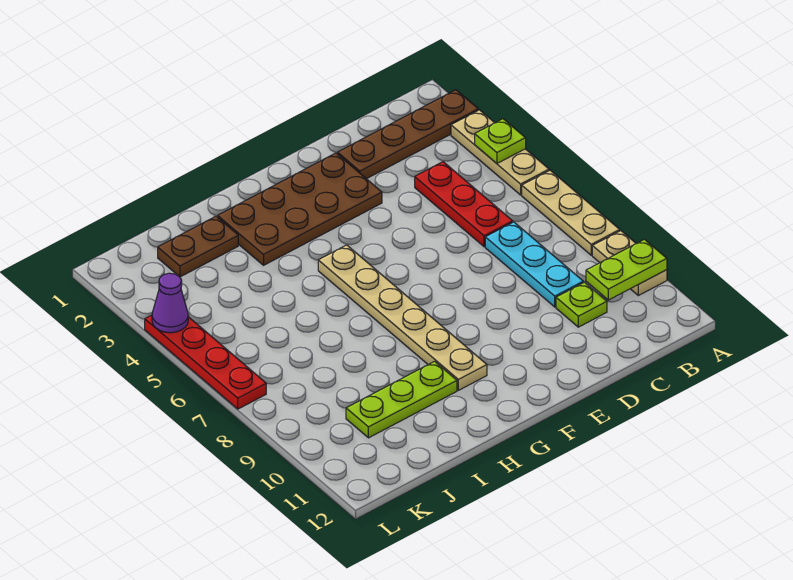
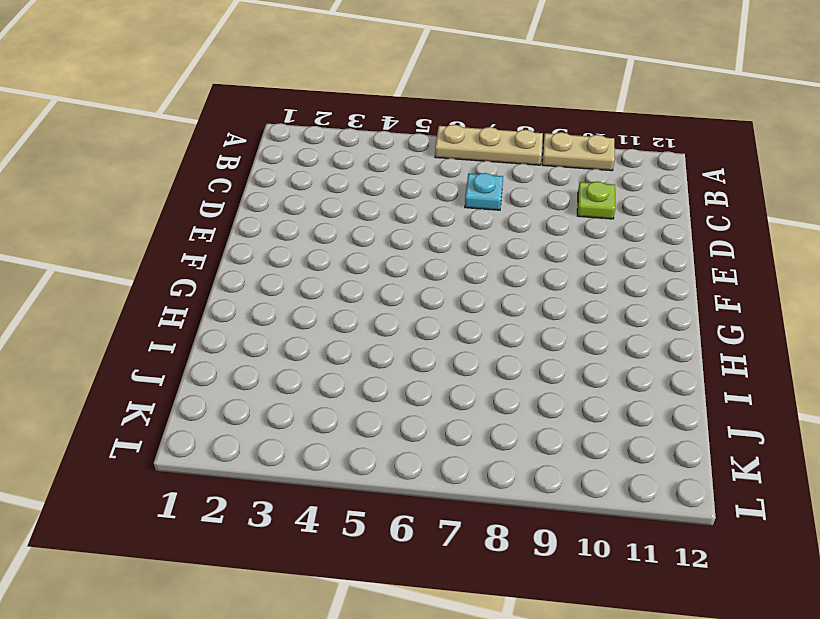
cyan plate C7 level 1 -> cyan plate C7:C9 level 1
none -> brown plate A2:D2 level 1
none -> tan plate A3:A5 level 1
none -> red plate C4:C6 level 1

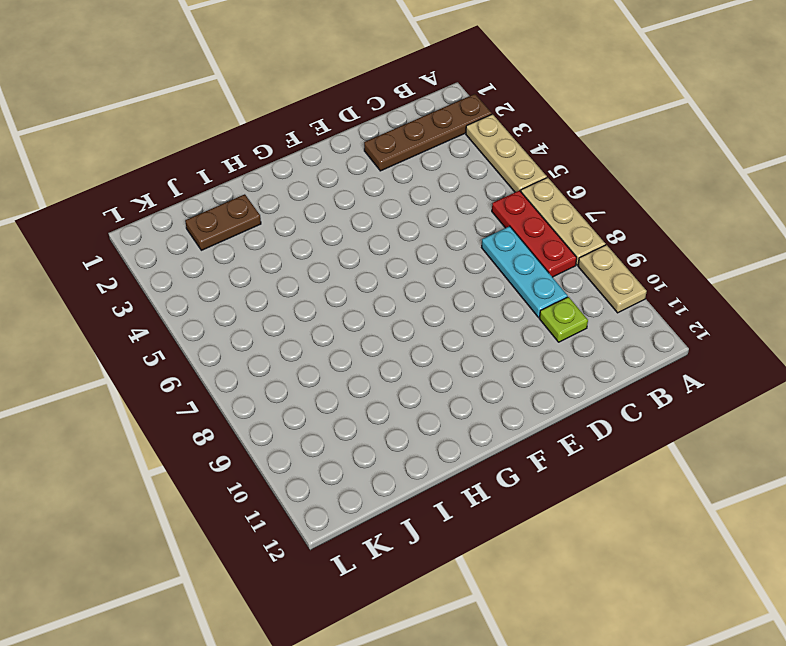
red plate B6:B8 level 1 -> red plate C4:C6 level 1
none -> brown plate E2:H3 level 1
none -> tan plate G5:G10 level 1
none -> lime plate H10:J10 level 1

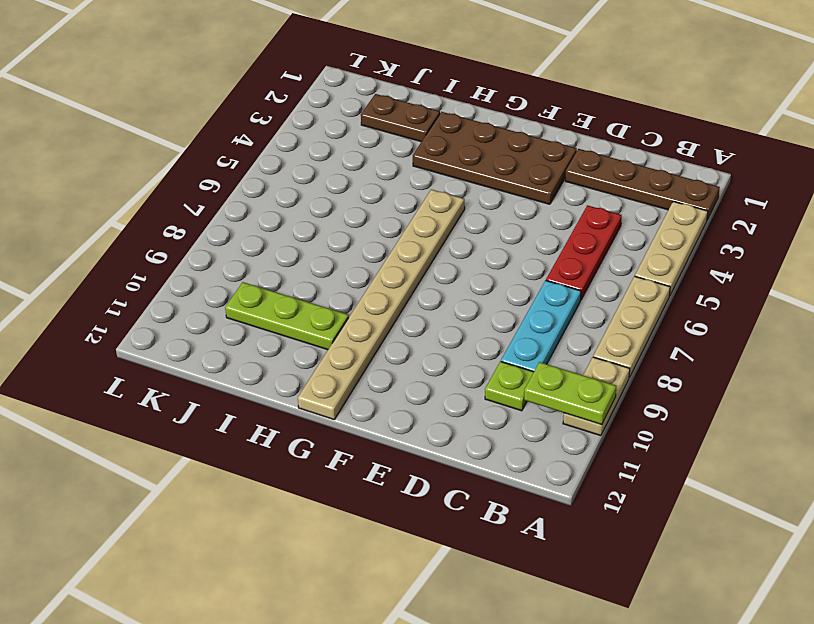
tan plate G5:G12 level 1 -> tan plate G5:G10 level 1
none -> red plate L4:L7 level 1
none -> lime plate A4 level 2
none -> purple cone L4 level 2

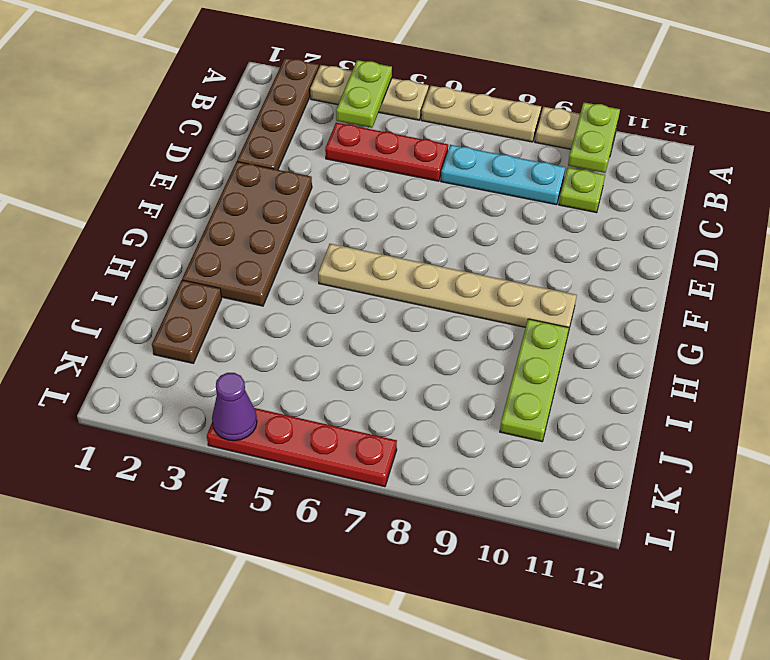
lime plate A4:B4 level 2 -> lime plate A4 level 2

